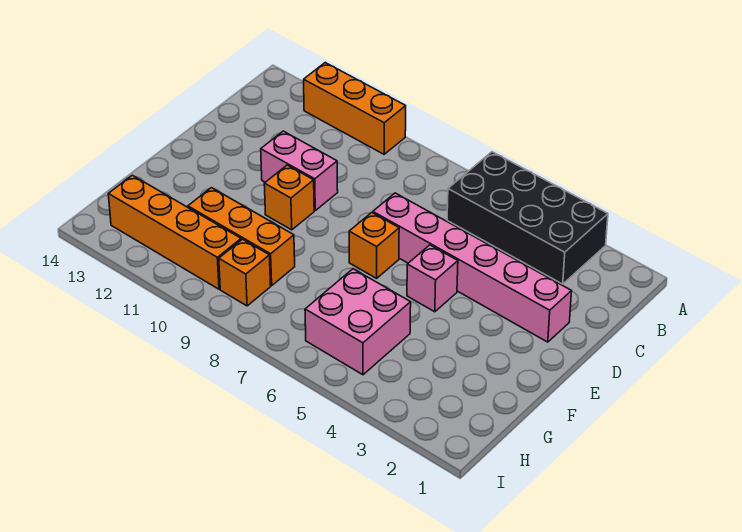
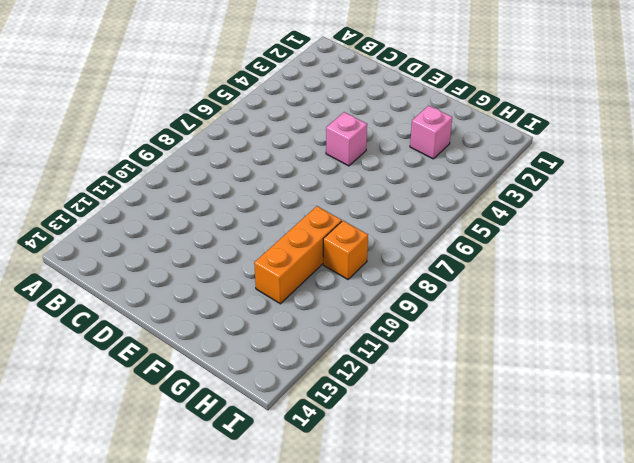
pink brick G3 level 1 -> none
none -> black brick A3:B6 level 1
none -> orange brick A10:A12 level 1

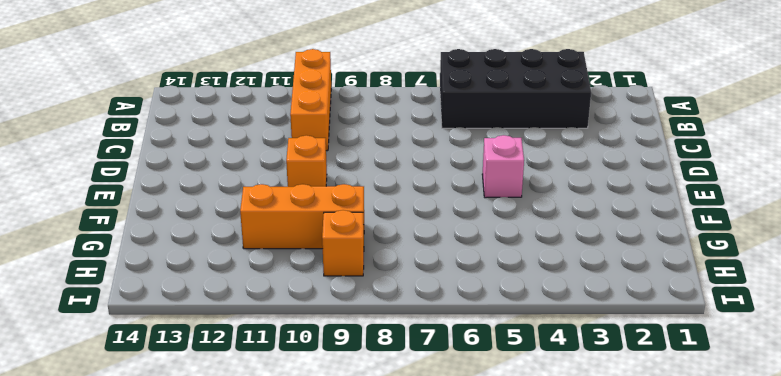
orange brick A10:C10 level 1 -> orange brick A10:A12 level 1
none -> pink brick D2:D7 level 1
none -> pink brick D10:D11 level 1

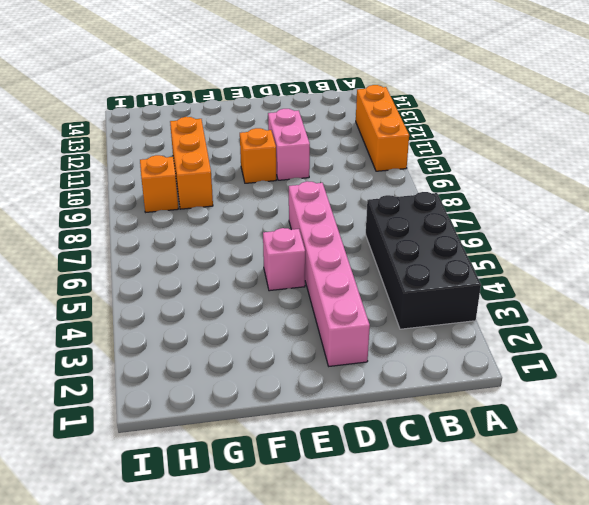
none -> orange brick E7 level 1
none -> pink brick G5:H6 level 1

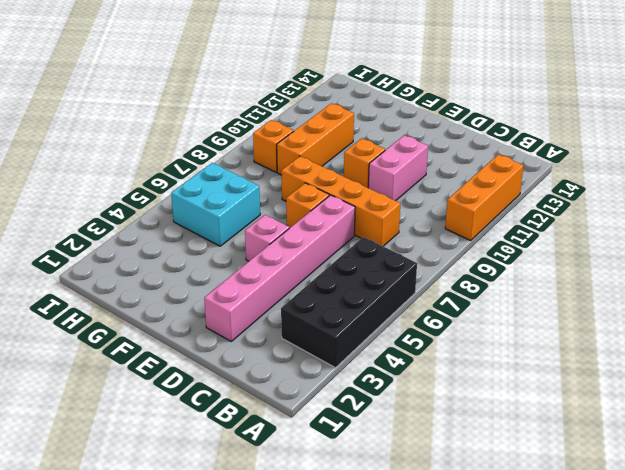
orange brick C8:F8 level 1 -> orange brick H10:H13 level 1
cyan brick G5:H6 level 1 -> pink brick G5:H6 level 1

